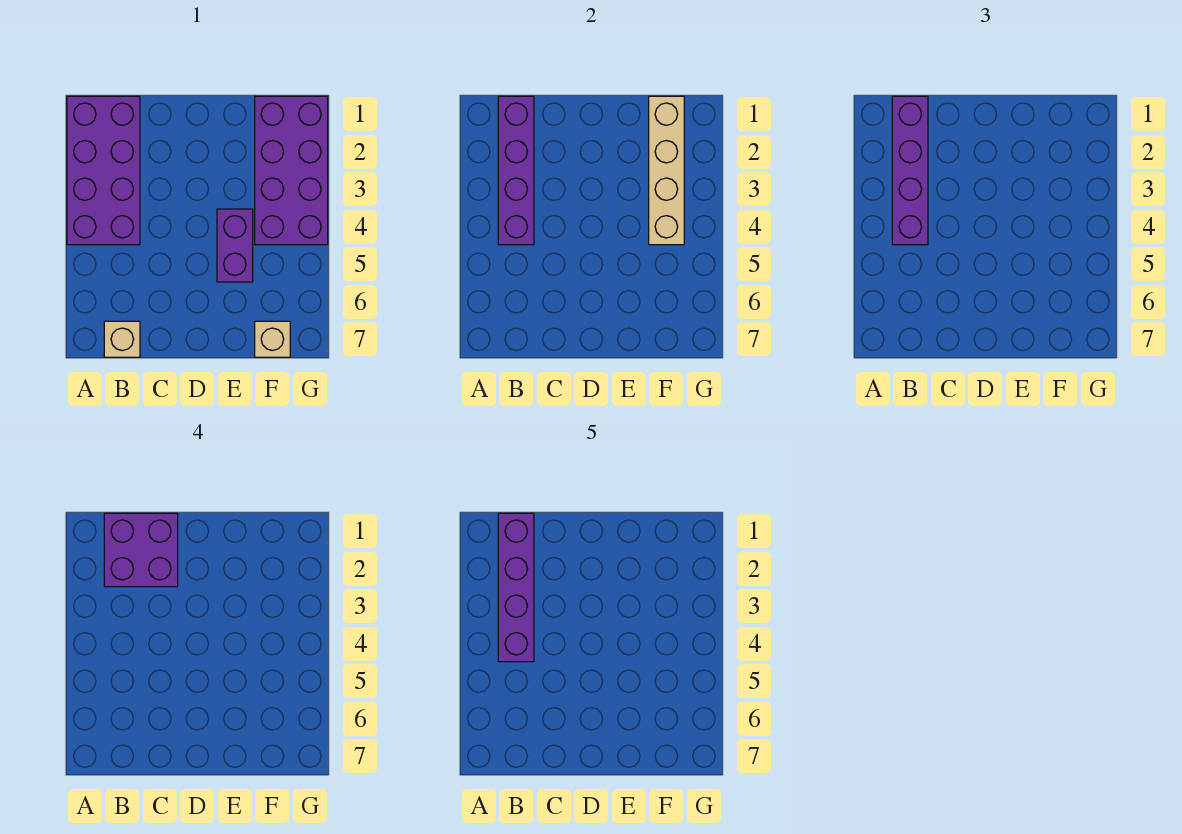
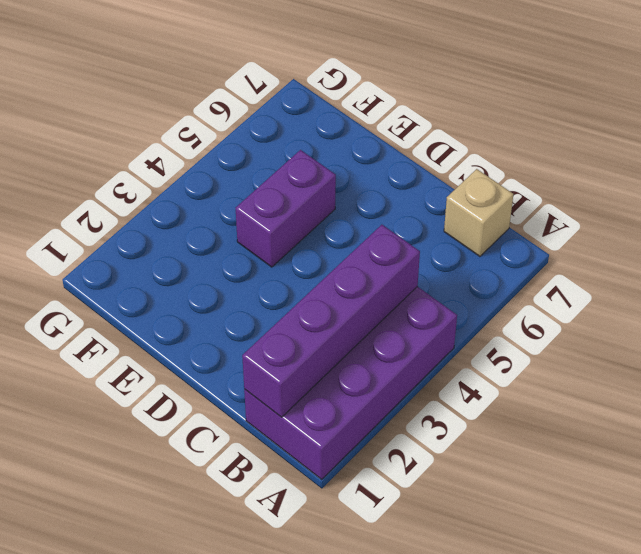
none -> purple brick F1:G4 level 1
none -> tan brick F7 level 1

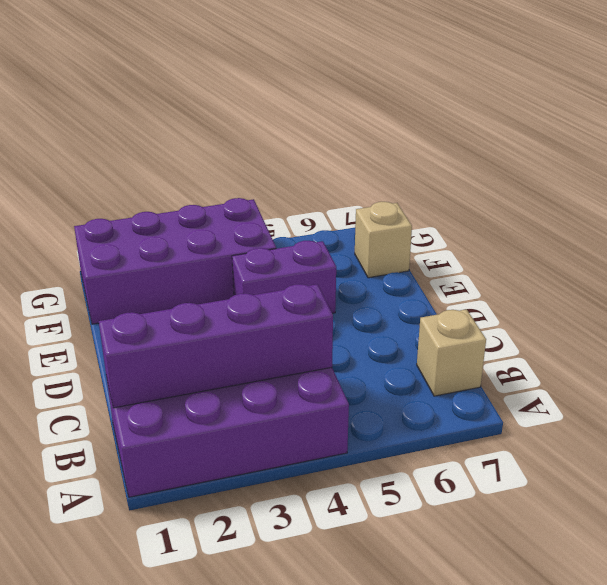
none -> tan brick F1:F4 level 2
none -> purple brick B1:B4 level 3

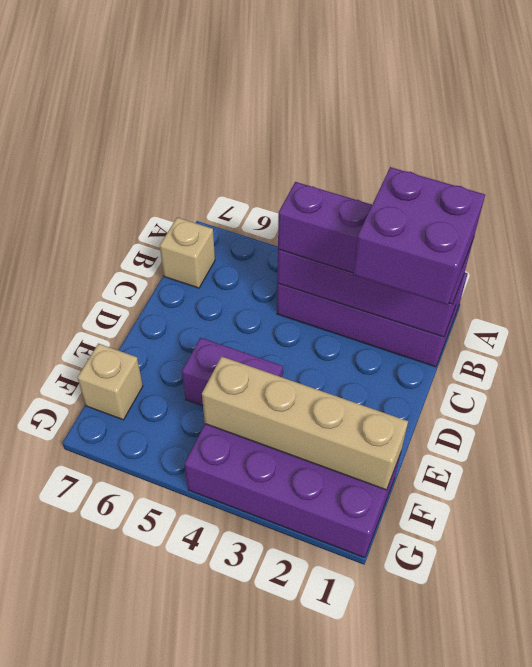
none -> purple brick B1:B4 level 5

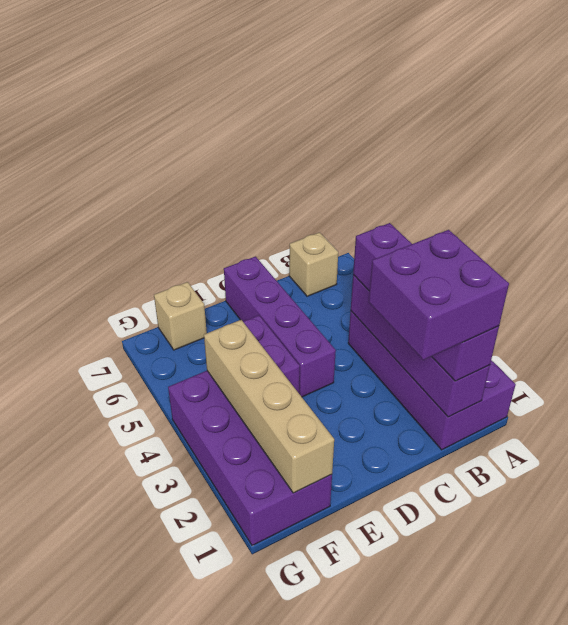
purple brick D4:D7 level 1 -> purple brick B1:B4 level 5

